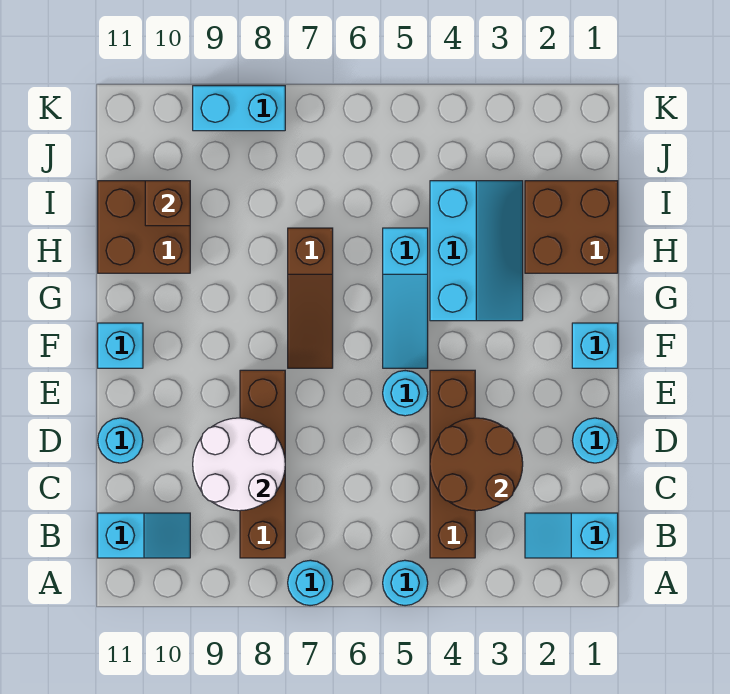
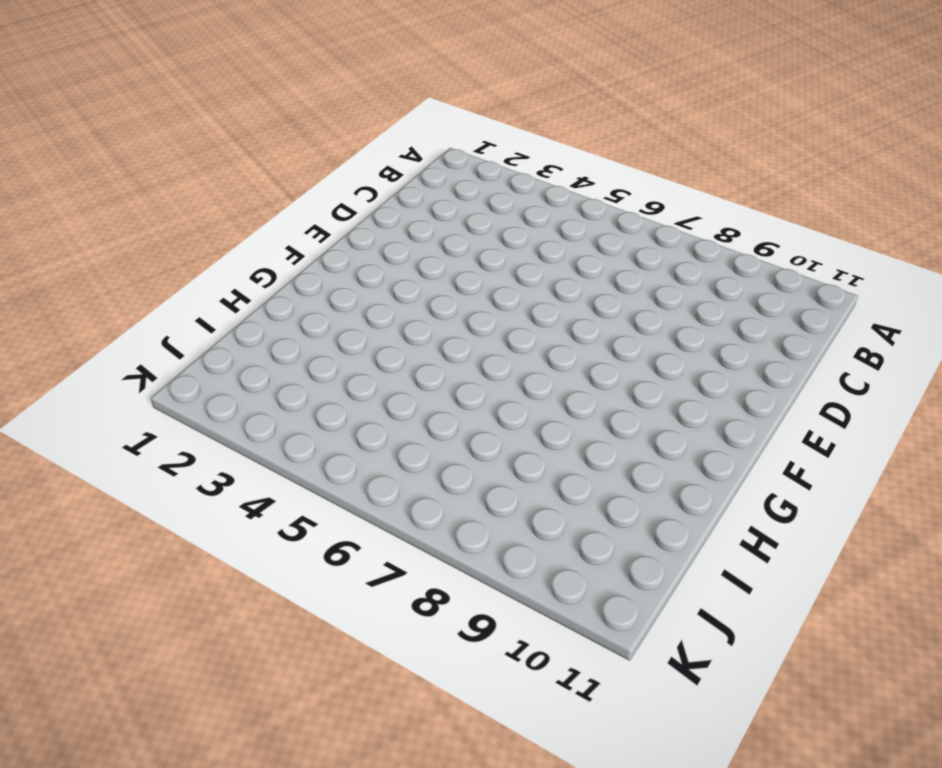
none -> cyan round brick A5 level 1
none -> cyan round brick A7 level 1
none -> cyan slope B1:B2 level 1 top 1

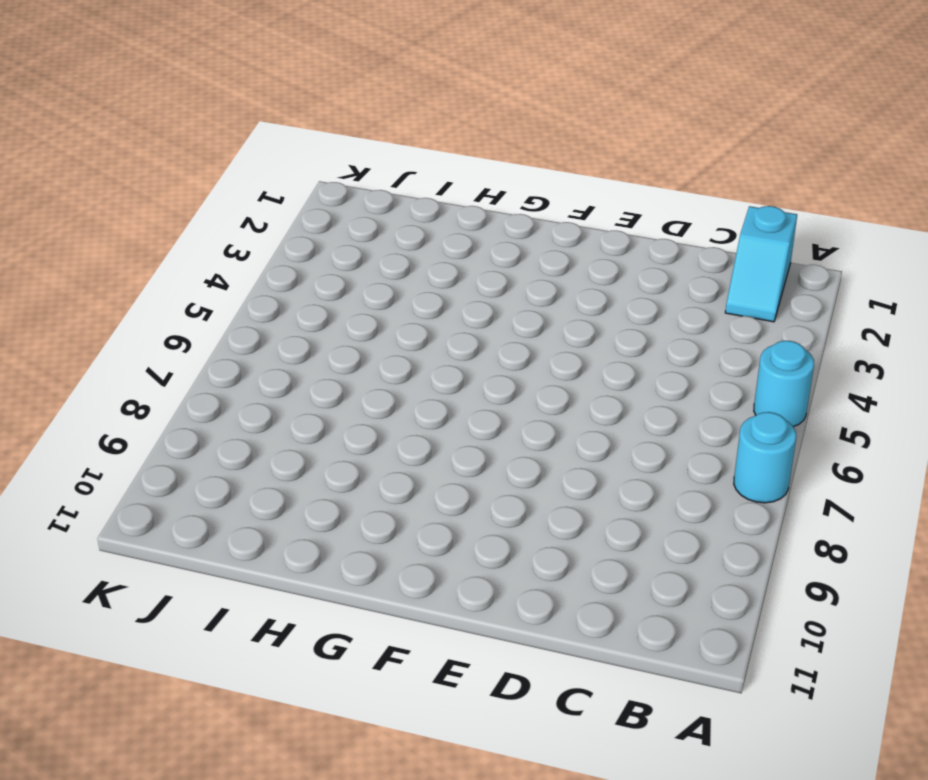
none -> brown brick B4:E4 level 1
none -> brown brick B8:E8 level 1
none -> cyan slope B10:B11 level 1 top 11

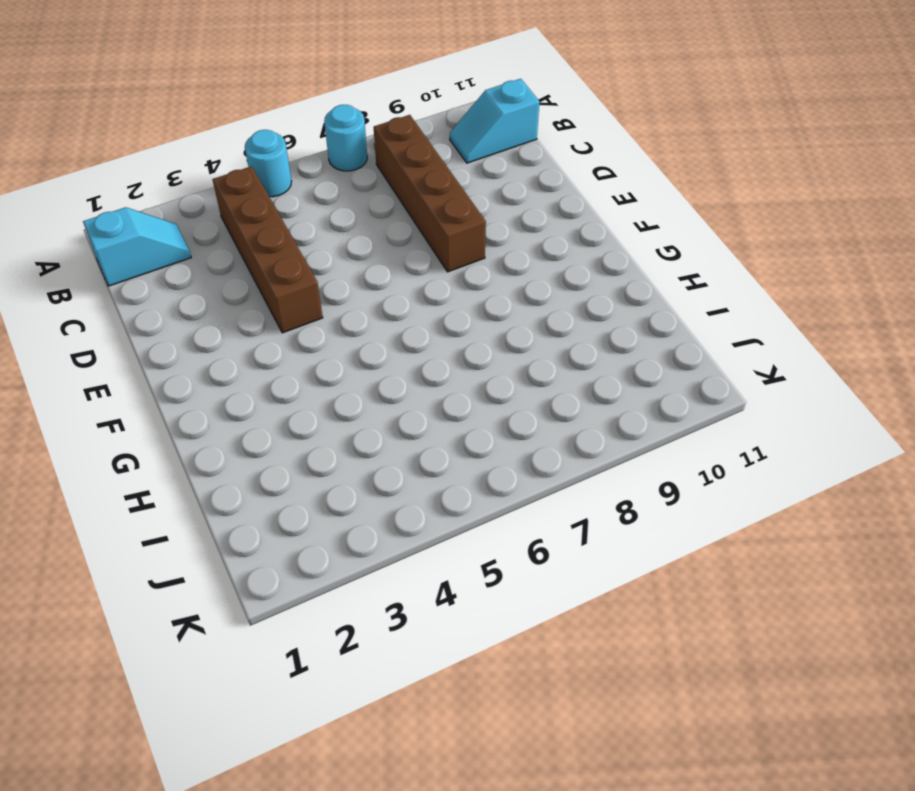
none -> cyan round brick D1 level 1
none -> cyan round brick D11 level 1
none -> cyan round brick E5 level 1

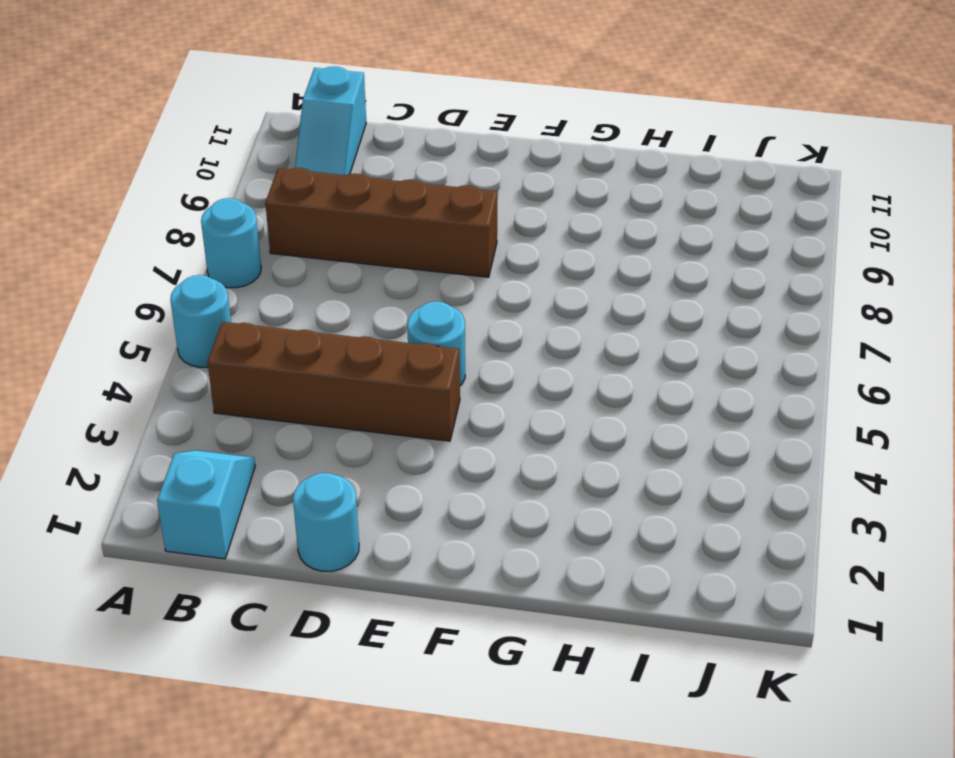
none -> cyan round brick D11 level 1
none -> cyan brick F1 level 1
none -> cyan slope F5:H5 level 1 top H

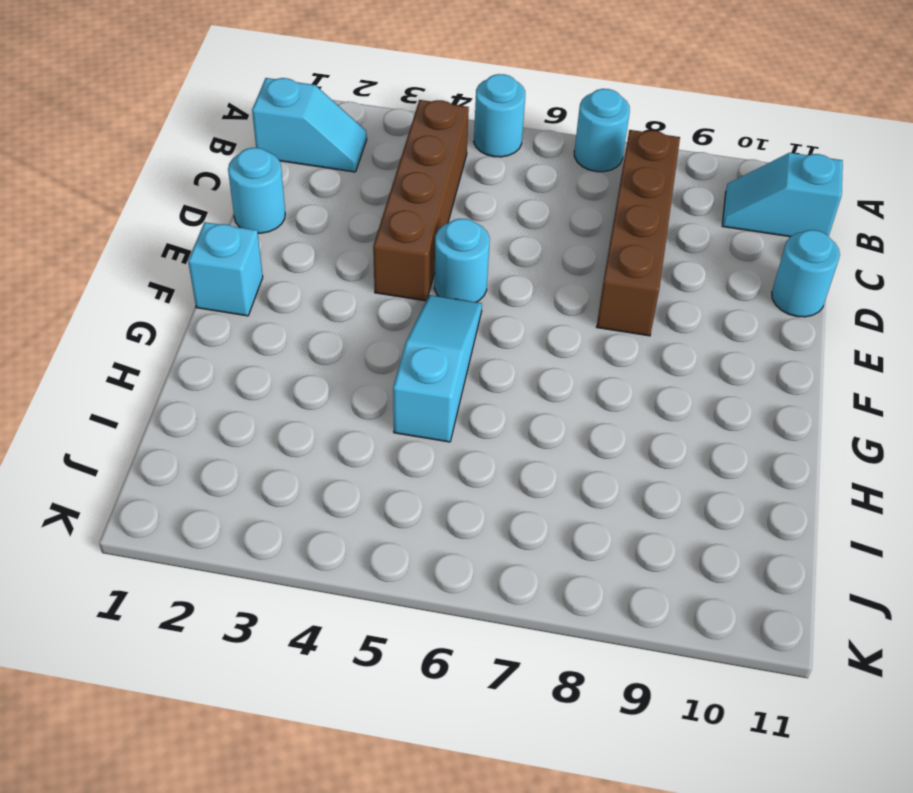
none -> brown slope F7:H7 level 1 top H
none -> cyan brick F11 level 1
none -> cyan slope G3:I4 level 1 top 4

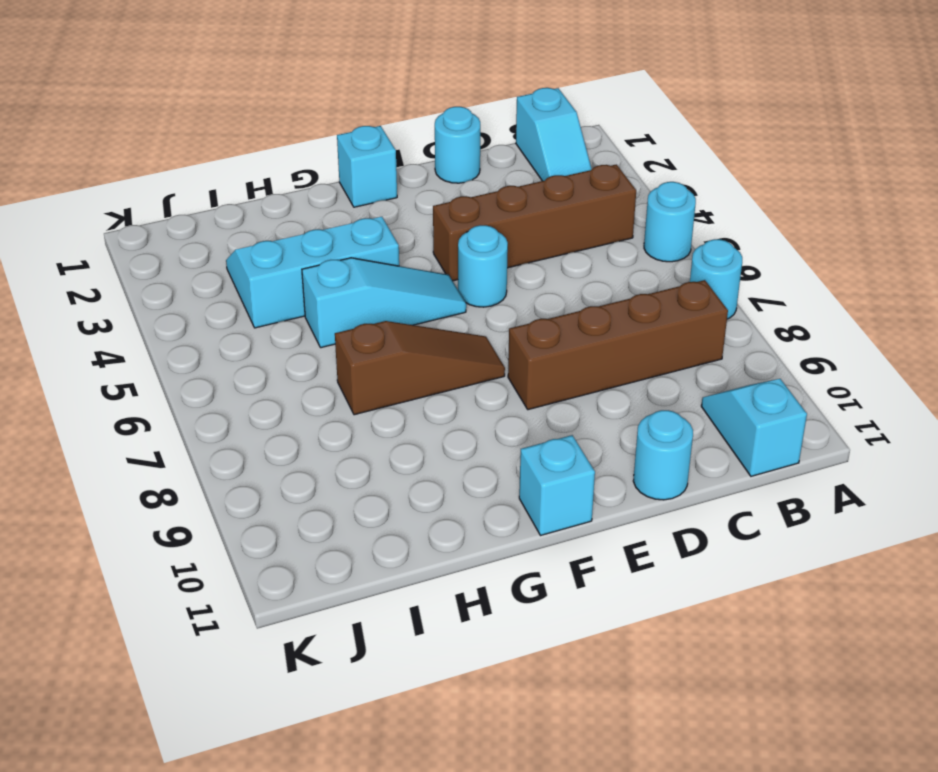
none -> brown brick H1:I2 level 1
none -> brown brick H10:I11 level 1
none -> cyan brick K8:K9 level 1

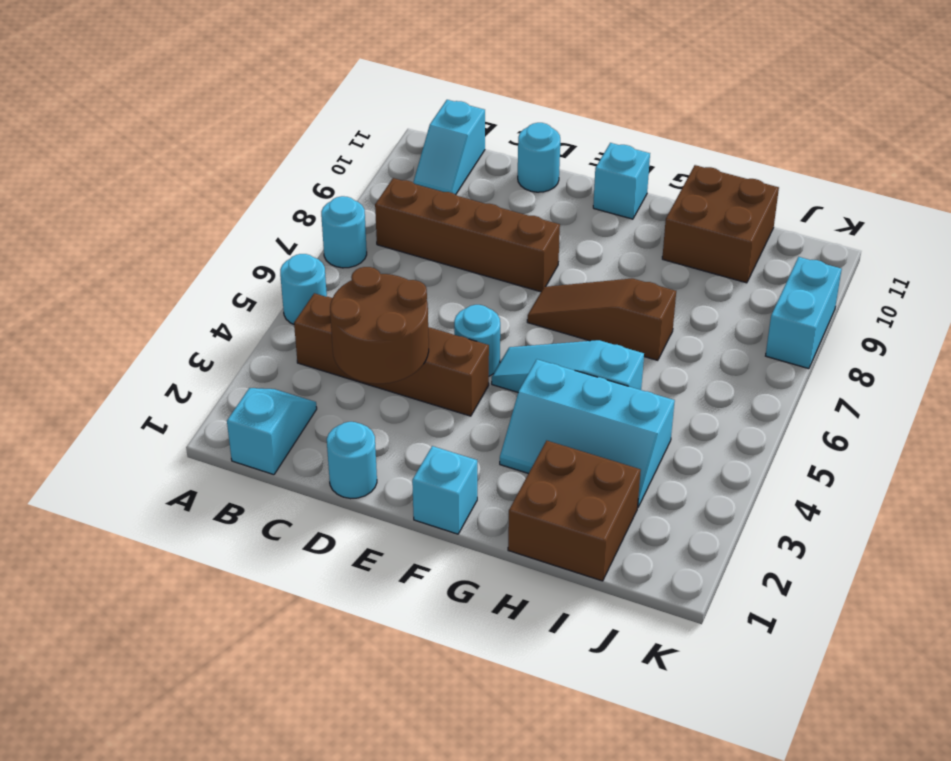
none -> white round brick C8:D9 level 2
none -> brown brick I10 level 2

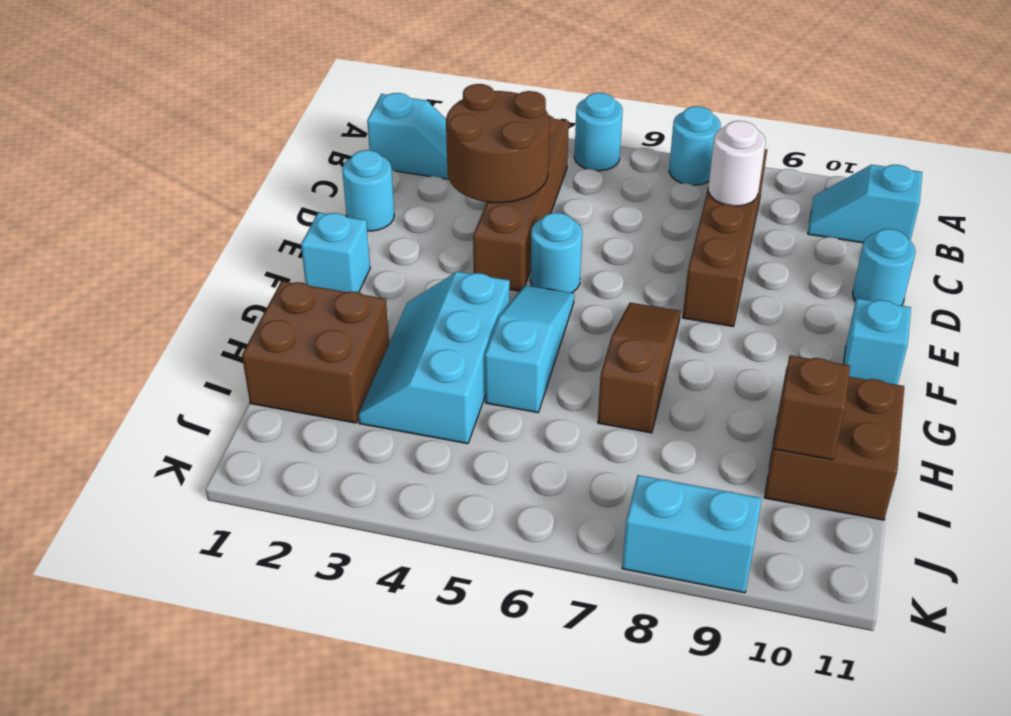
white round brick C8 level 2 -> white round brick C8:D9 level 2

